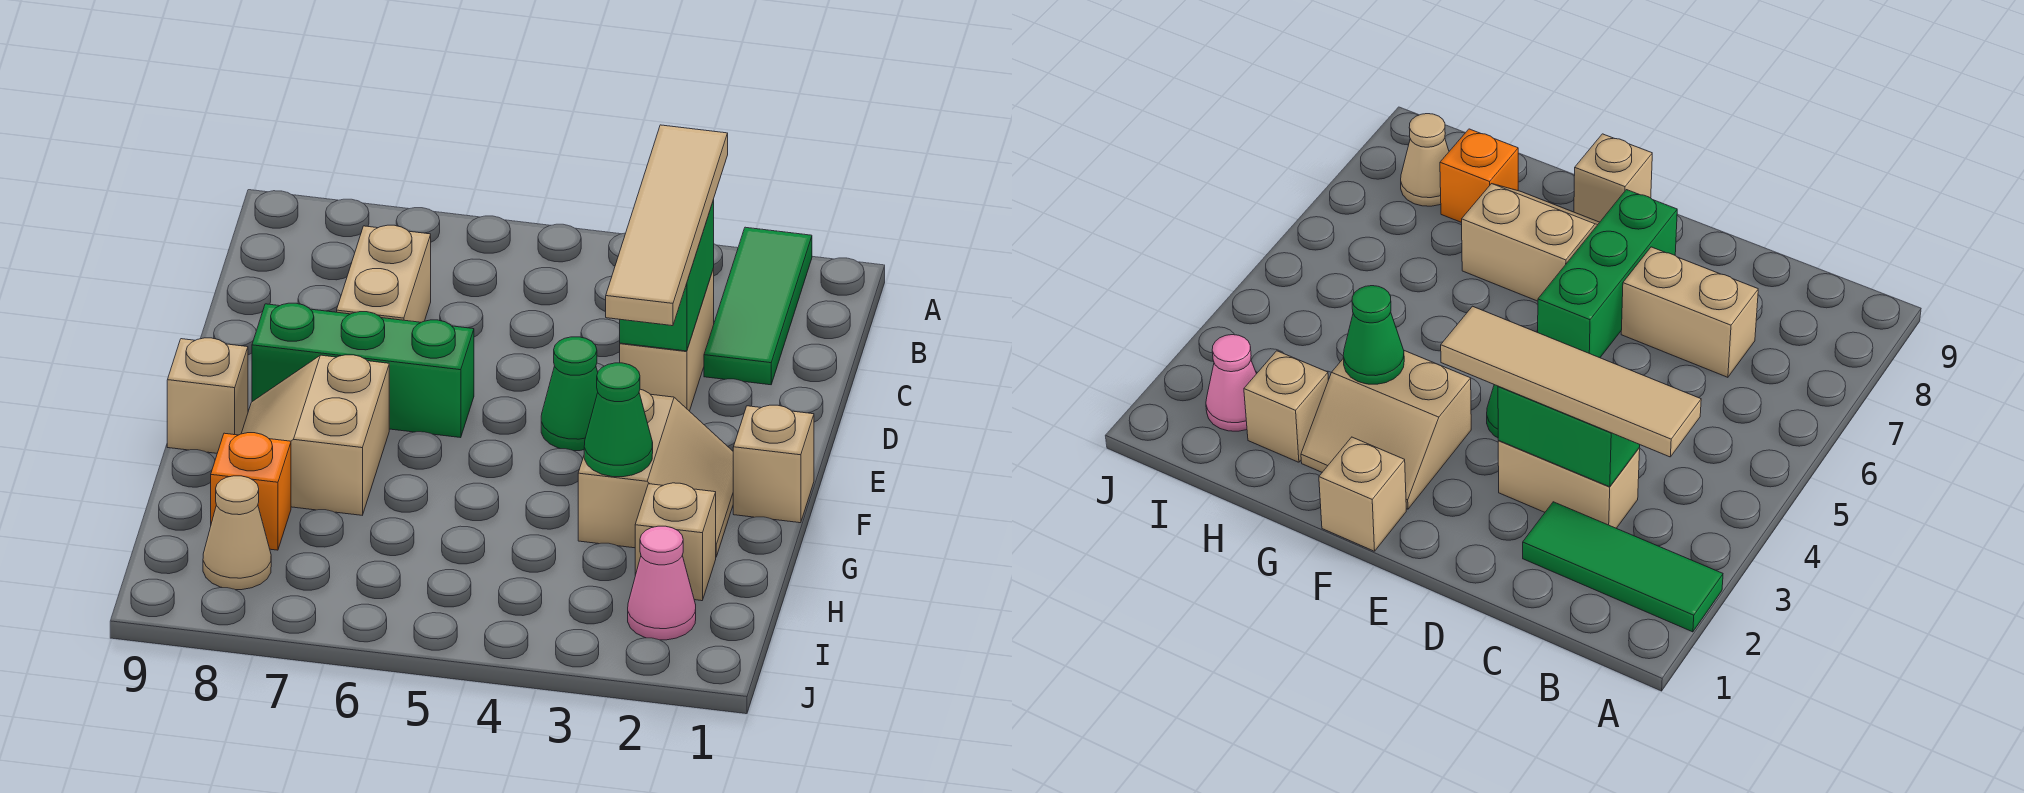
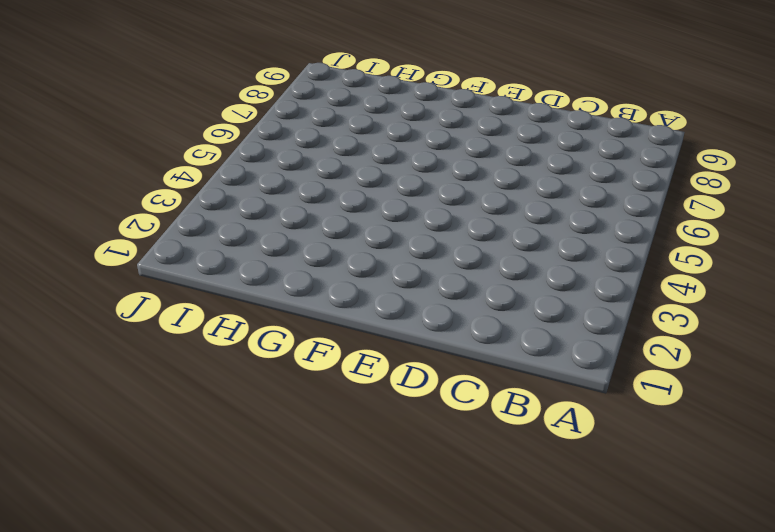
none -> green tile A2:C2 level 1
none -> tan brick C3:D3 level 1
none -> tan brick C7:D7 level 1

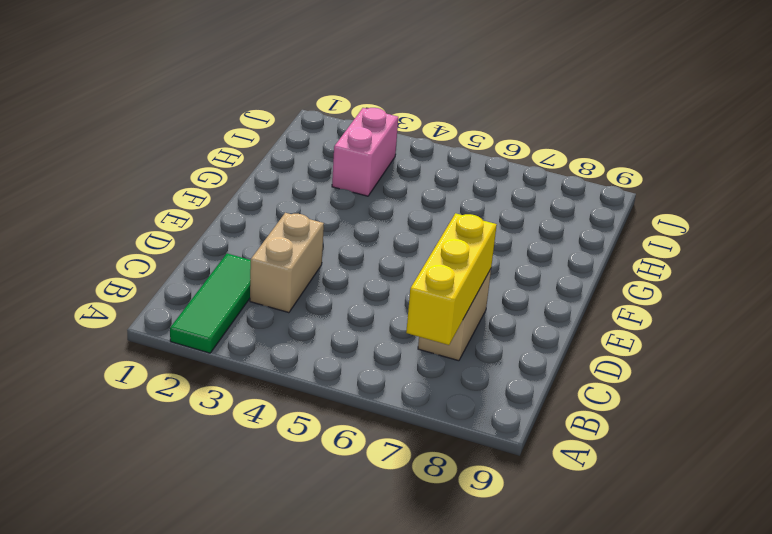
yellow brick B7:D7 level 2 -> none
pink brick H3:I3 level 1 -> none
none -> green cone E4 level 1
none -> green brick E6:E8 level 1
none -> tan brick F1 level 1

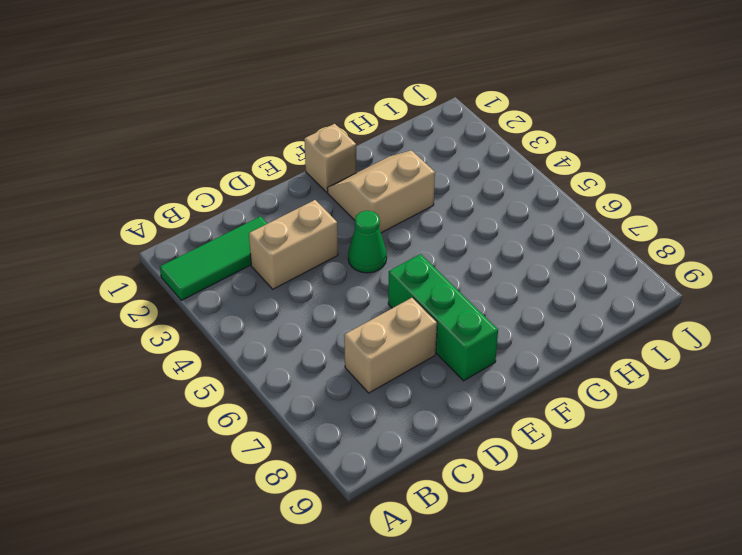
none -> tan slope F7:G8 level 1 top 7
none -> tan brick F9 level 1
none -> tan brick H2 level 1

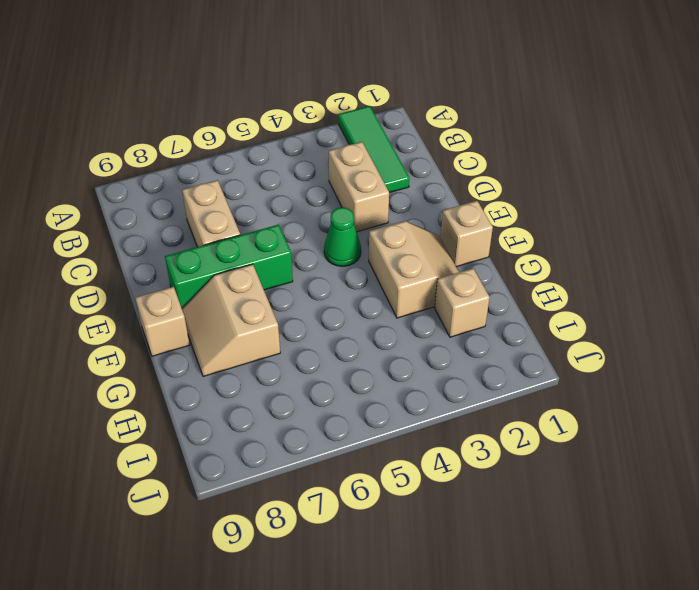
none -> orange brick H8 level 1
none -> pink cone I2 level 1
none -> tan cone I8 level 1

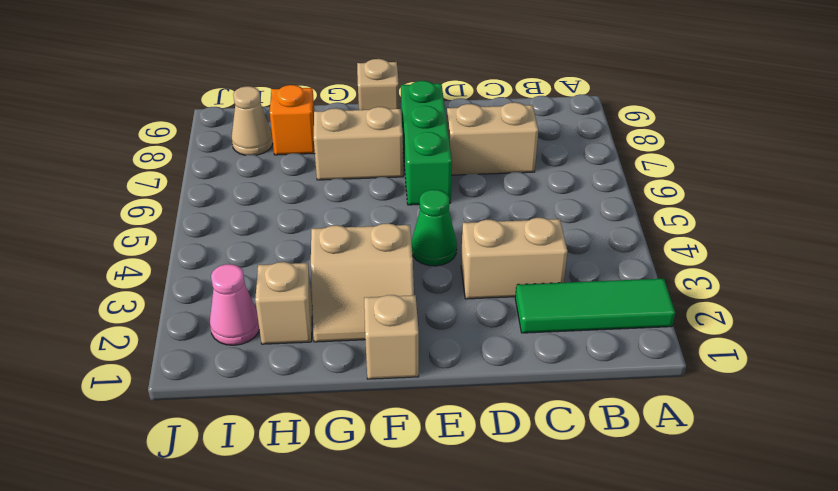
none -> green brick C3:D3 level 2
none -> green cone G3 level 2
none -> tan tile B3:E3 level 3

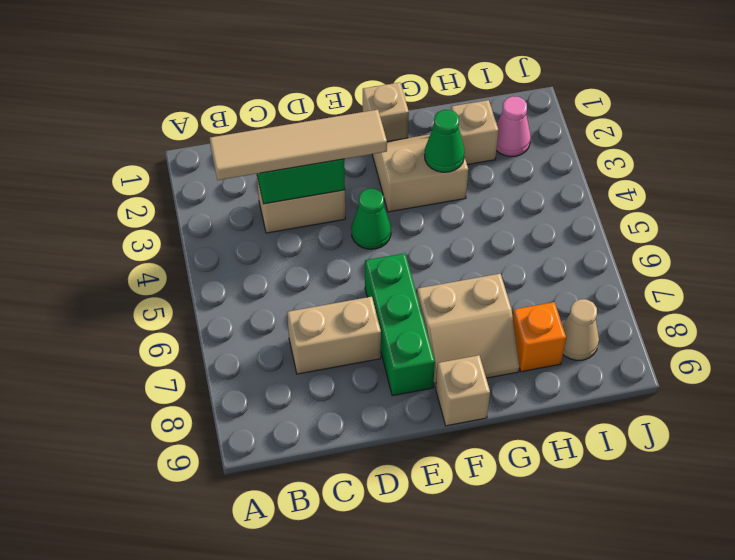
none -> green tile A2:C2 level 1

